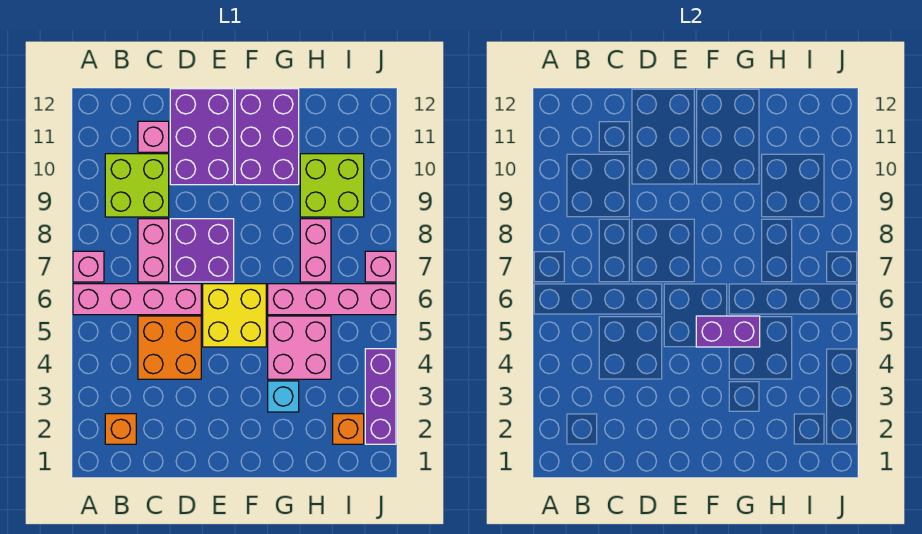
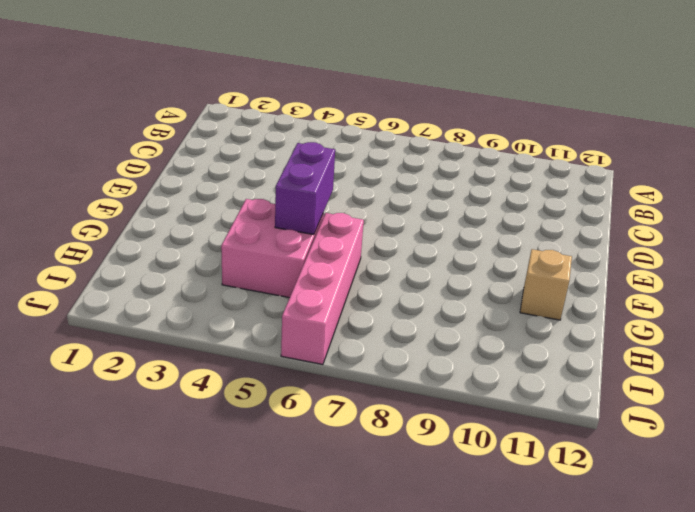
tan brick G11 level 1 -> purple brick F10:G12 level 1
none -> pink brick A6:D6 level 1
none -> pink brick A7 level 1
none -> orange brick B2 level 1

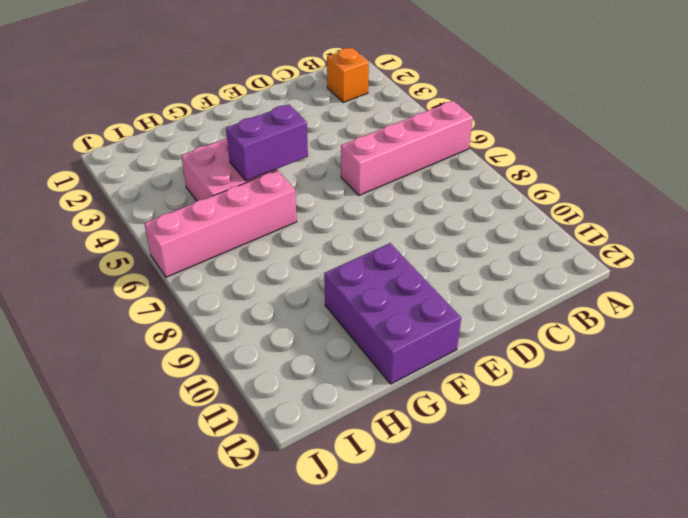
none -> pink brick A7 level 1
none -> lime brick B9:C10 level 1
none -> orange brick C4:D5 level 1

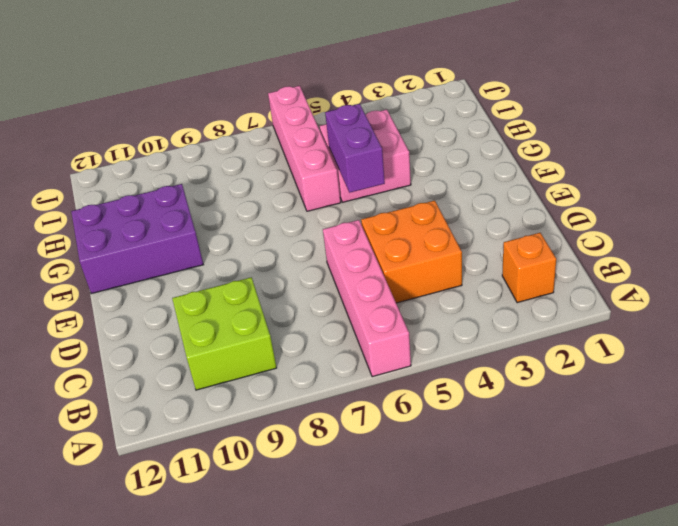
none -> pink brick A7 level 1
none -> pink brick C7:C8 level 1
none -> pink brick C11 level 1

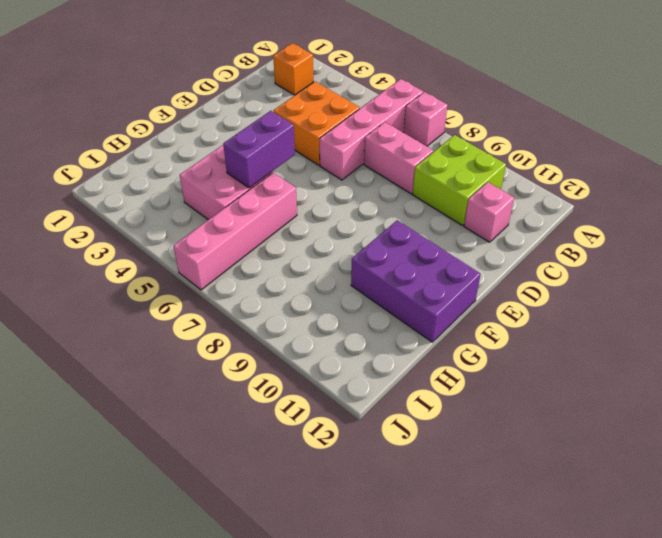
none -> purple brick D7:E8 level 1
none -> purple brick D10:E12 level 1
none -> yellow brick E5:F6 level 1

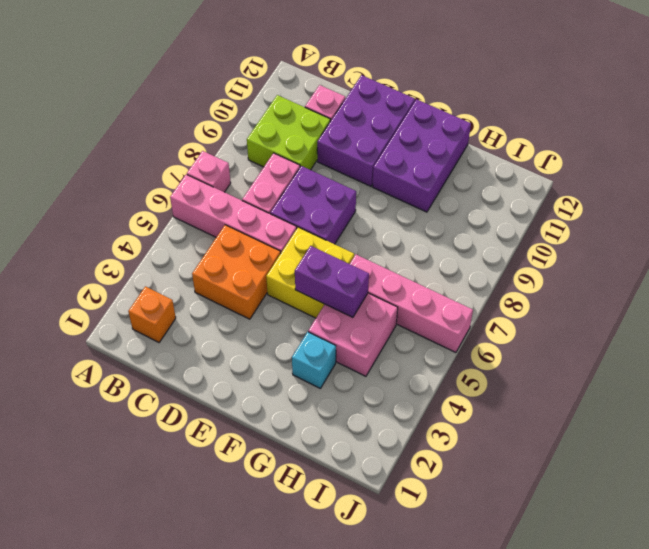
none -> pink brick H7:H8 level 1
none -> lime brick H9:I10 level 1
none -> orange brick I2 level 1

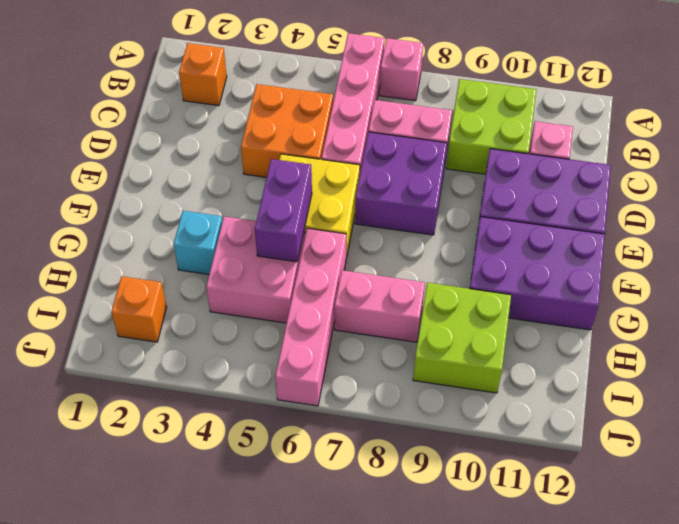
none -> purple brick J2:J4 level 1
none -> pink brick J7 level 1

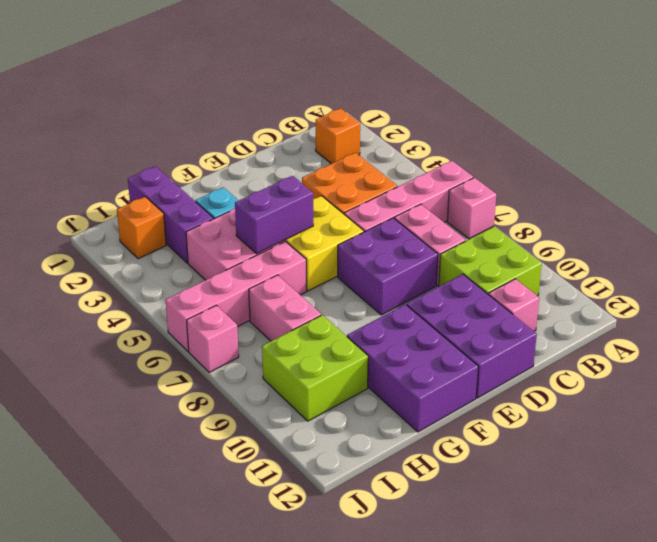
purple brick H1:H3 level 1 -> purple brick J2:J4 level 1

